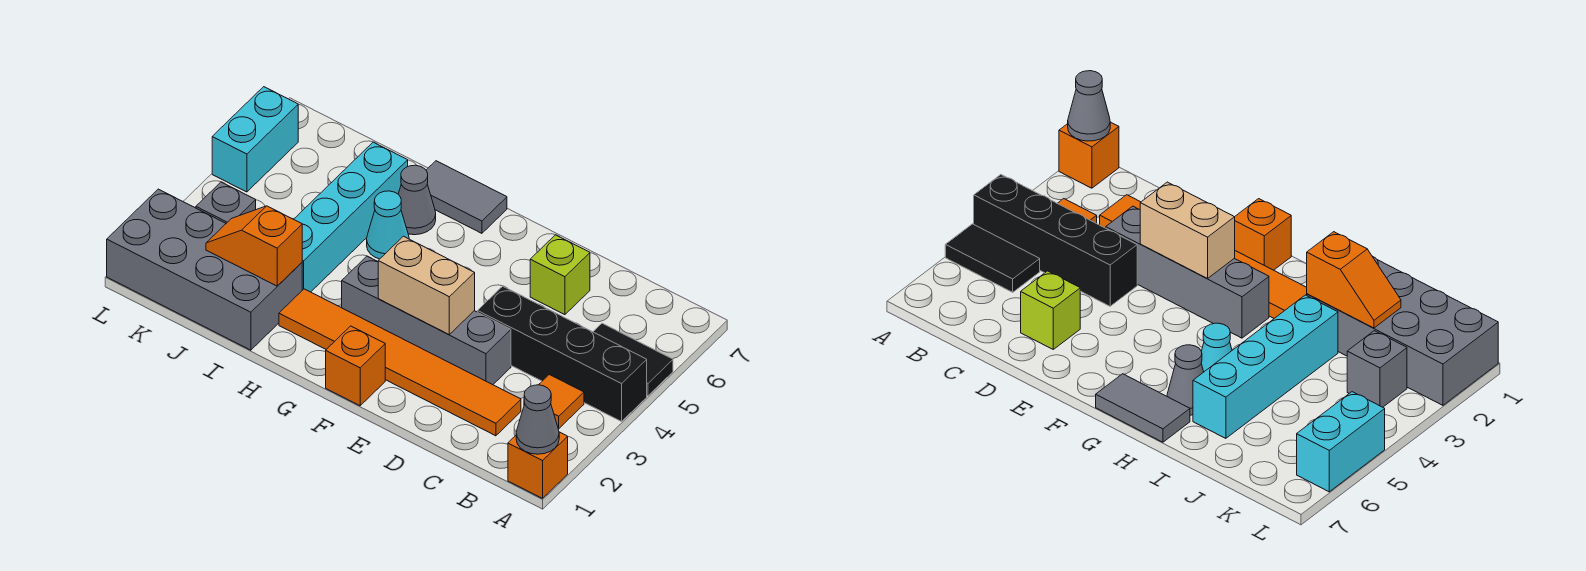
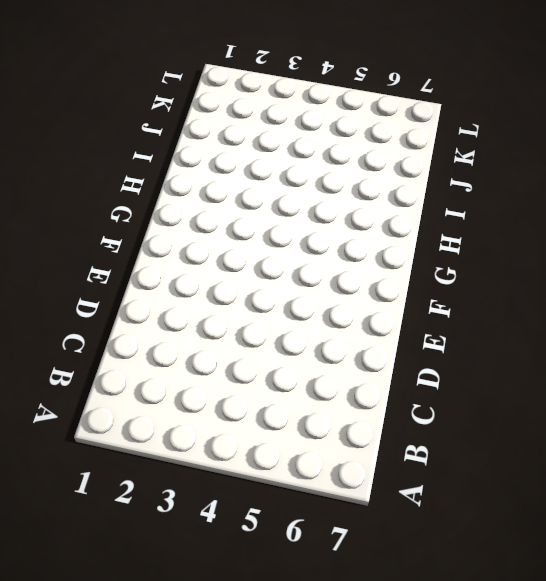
none -> orange brick A1 level 1
none -> black brick A4:D4 level 1
none -> black tile A5:B5 level 1

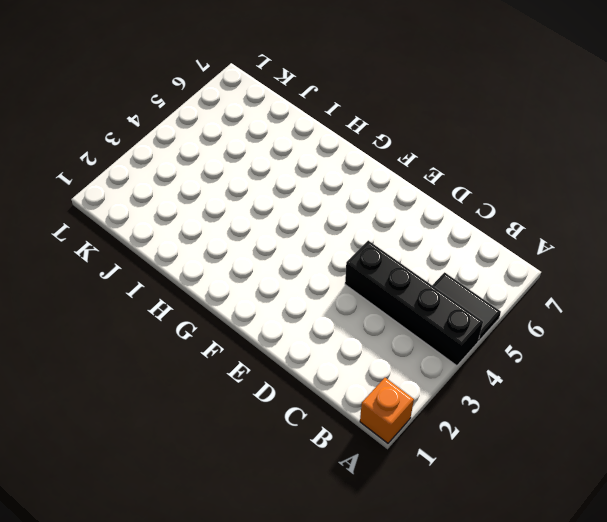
none -> orange tile B3 level 1
none -> orange tile C2:H2 level 1
none -> grey brick D3:G3 level 1

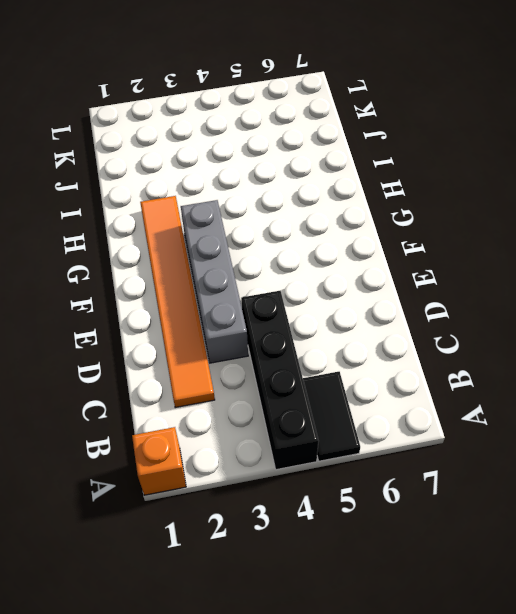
none -> orange tile B3 level 1
none -> lime brick D6 level 1
none -> orange brick F1 level 1

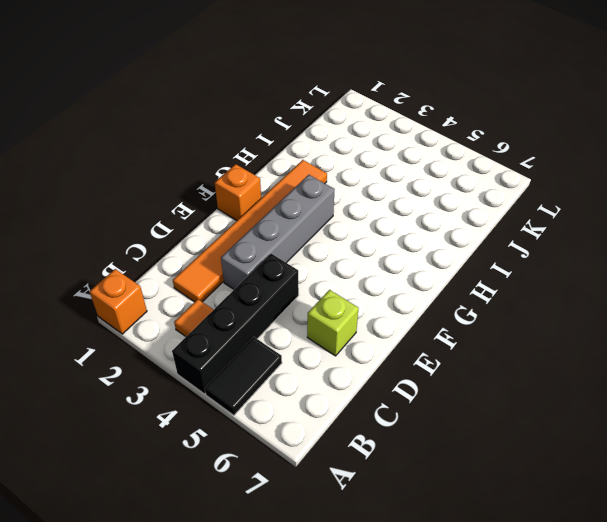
none -> grey tile G7:H7 level 1
none -> cyan cone H5 level 1
none -> grey cone H6 level 1

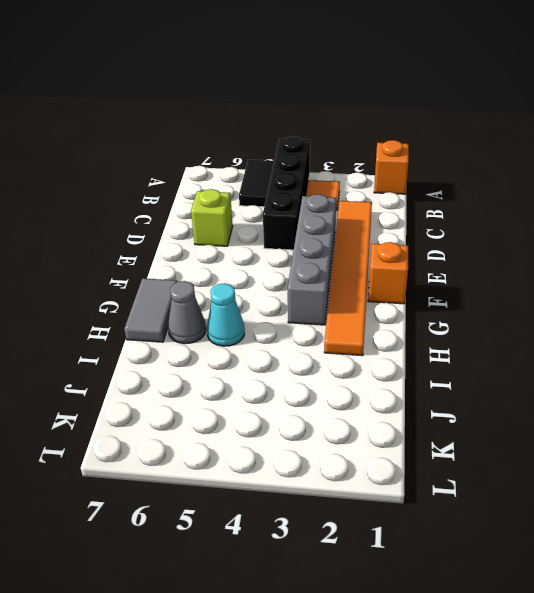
none -> grey brick I1:L2 level 1
none -> cyan brick I3:I6 level 1
none -> grey brick K3 level 1

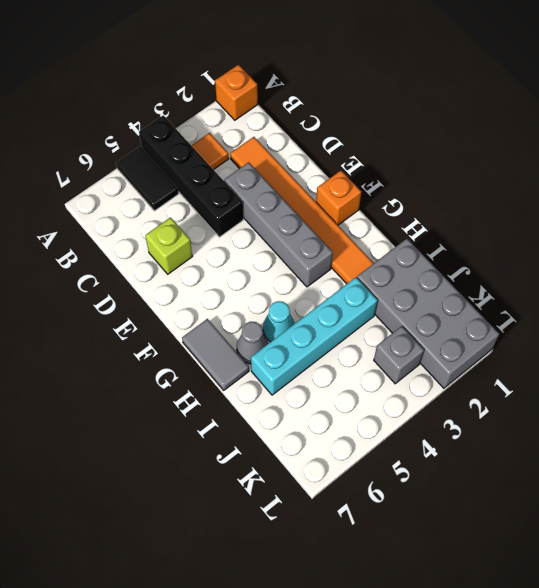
none -> cyan brick L5:L6 level 1
none -> grey cone A1 level 2
none -> tan brick E3:F3 level 2

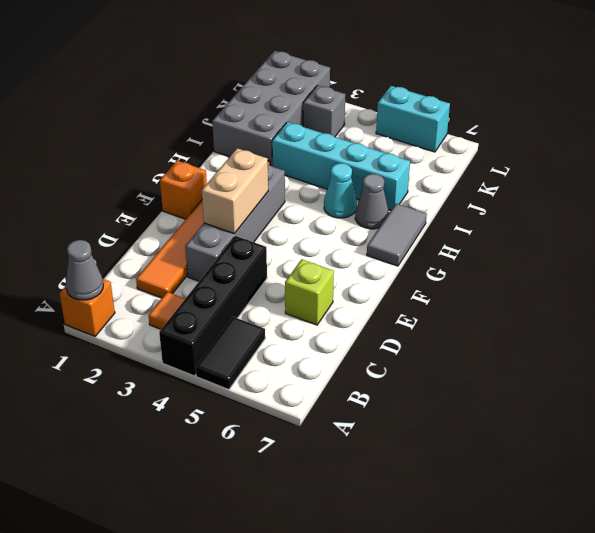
none -> orange slope I2:J2 level 2 top I

